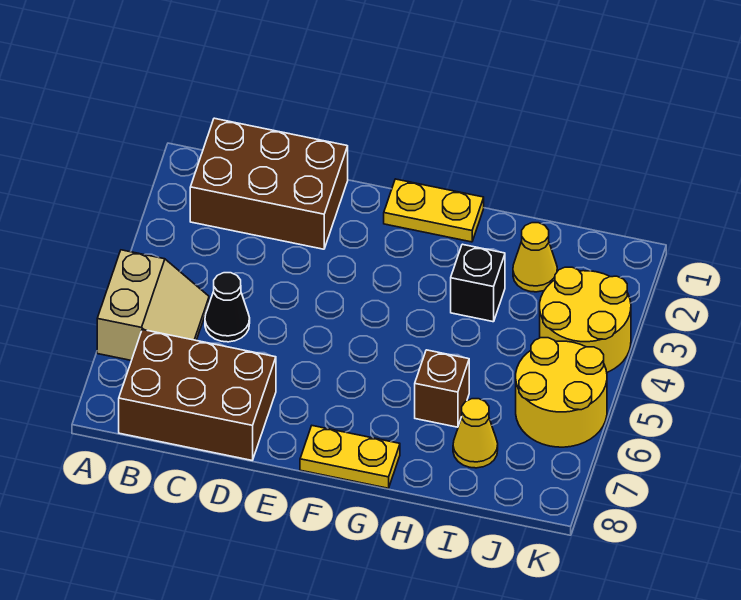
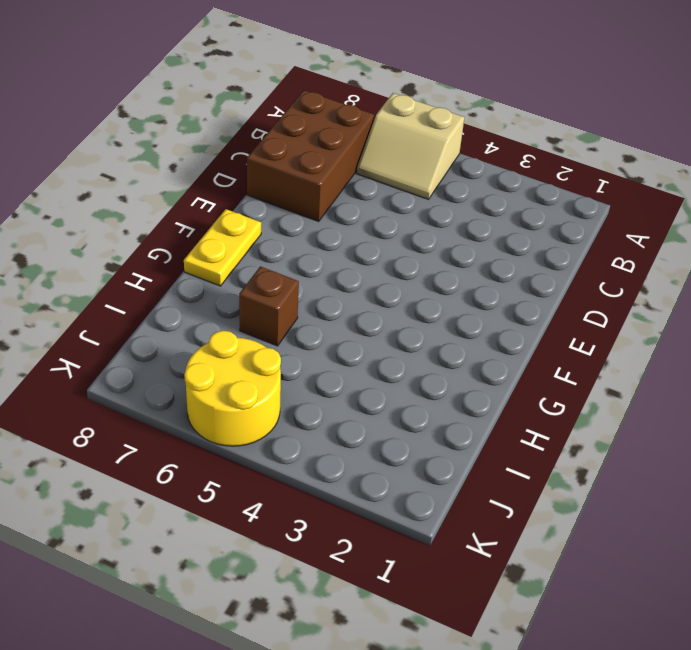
none -> brown brick B1:D2 level 1
none -> black cone C5 level 1
none -> yellow plate F1:G1 level 1

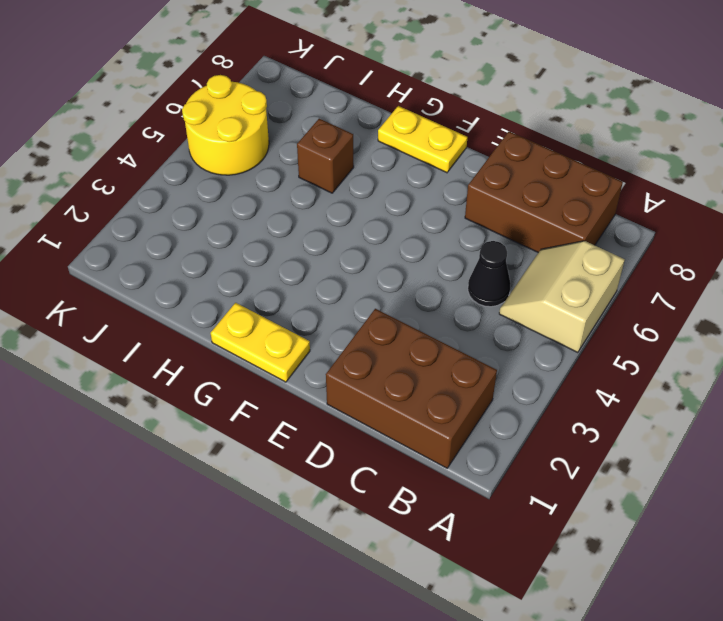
none -> black brick H3 level 1
none -> yellow cone I2 level 1
none -> yellow cone I7 level 1

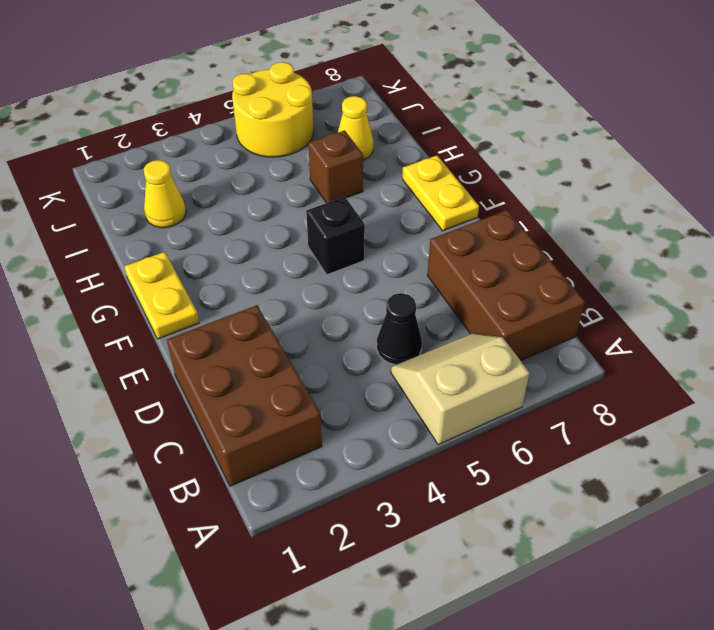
black brick F5 level 1 -> black brick H3 level 1
none -> yellow round brick J3:K4 level 1

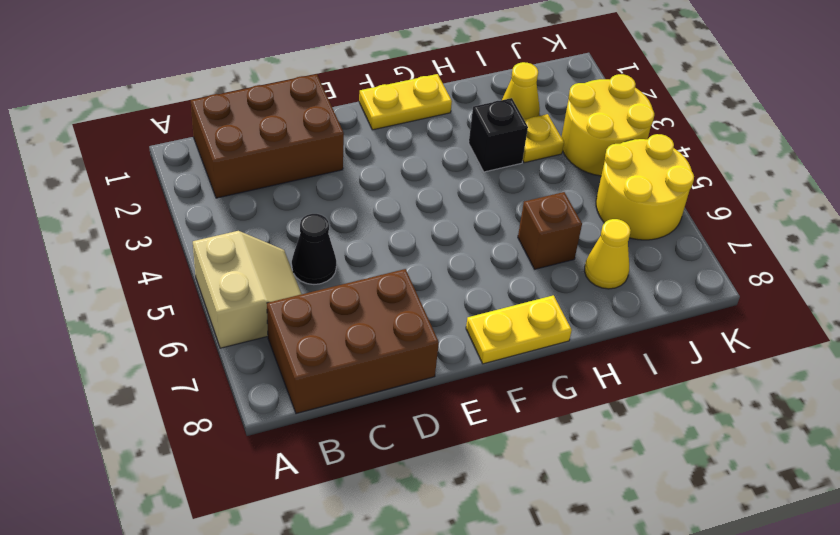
yellow plate I3 level 1 -> none

